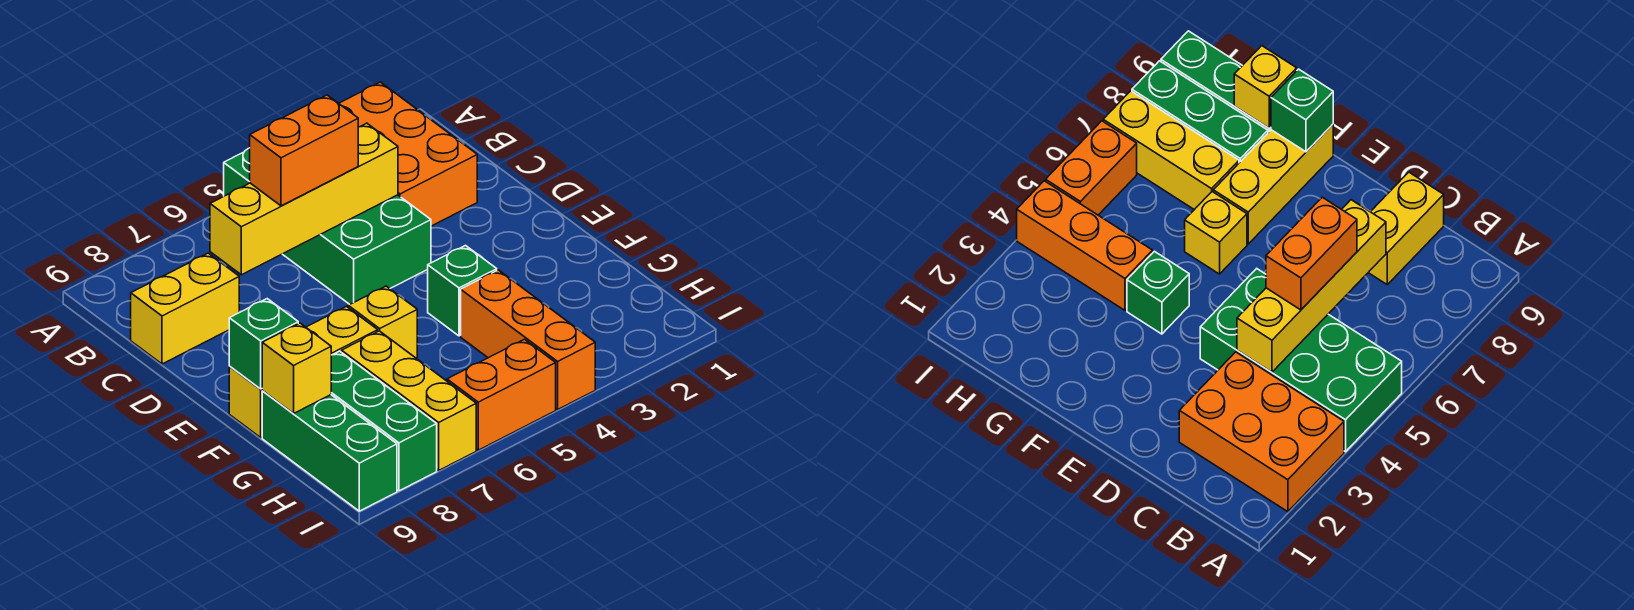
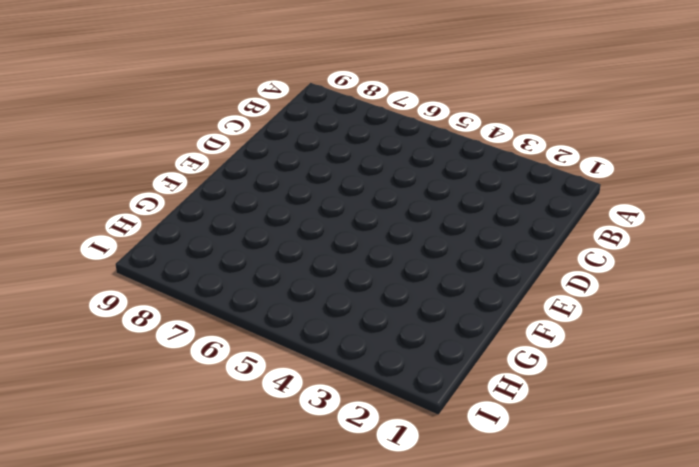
none -> orange brick A2:C3 level 1
none -> green brick A4:D5 level 1
none -> yellow brick C8:C9 level 1

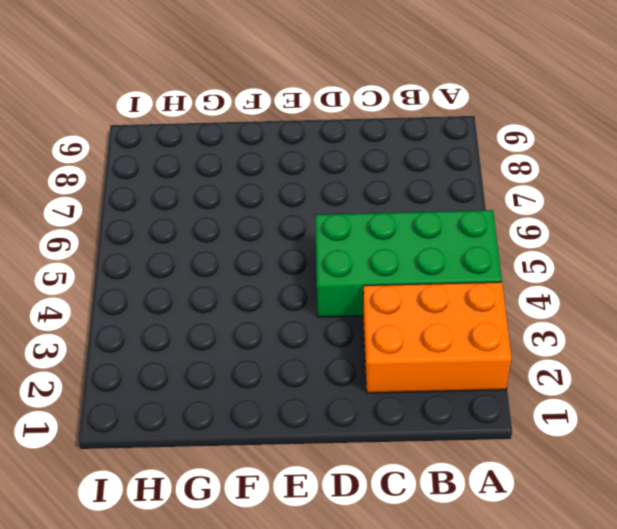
none -> yellow brick C8:C9 level 1
none -> green brick F4 level 1
none -> yellow brick F6 level 1

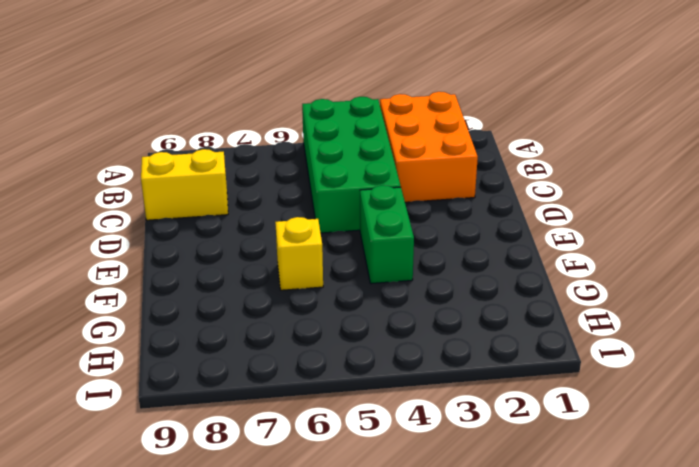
green brick E4:F4 level 1 -> green brick F4 level 1
none -> yellow brick F7:F9 level 1
none -> orange brick G4:I4 level 1
none -> yellow brick G7:I7 level 1

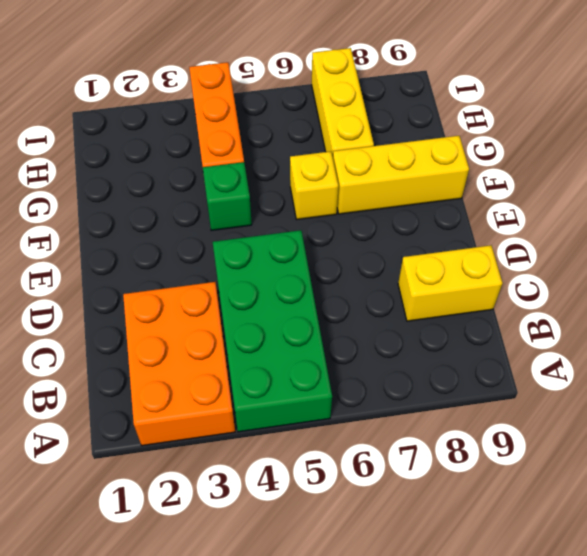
none -> green brick G8:I8 level 1
none -> green brick G9:I9 level 1
none -> orange brick I5:I6 level 1

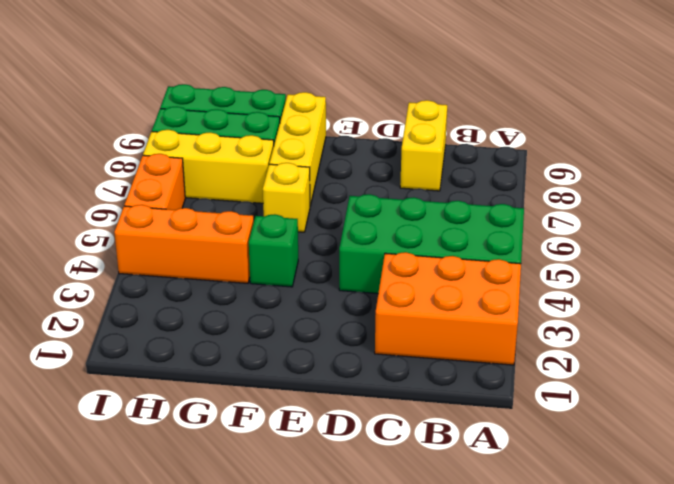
none -> yellow brick C4:C7 level 2
none -> green brick F9 level 2
none -> yellow brick G9 level 2

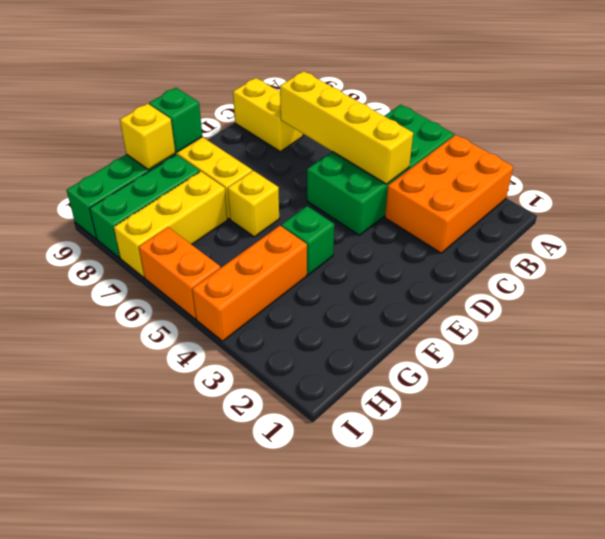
none -> orange brick C5:C6 level 3

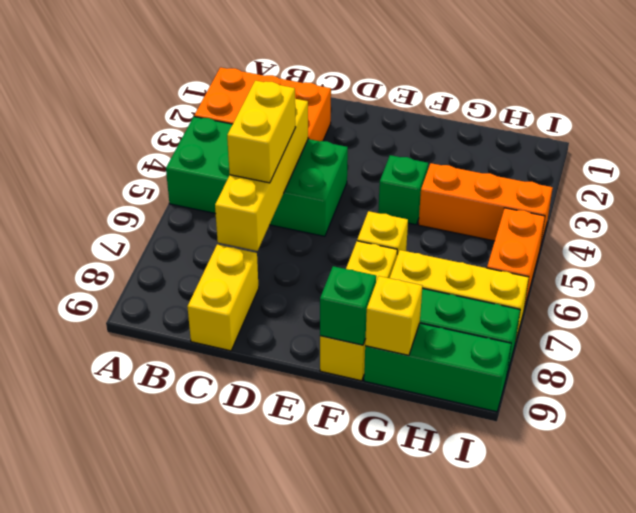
yellow brick C5:C6 level 3 -> orange brick C5:C6 level 3

